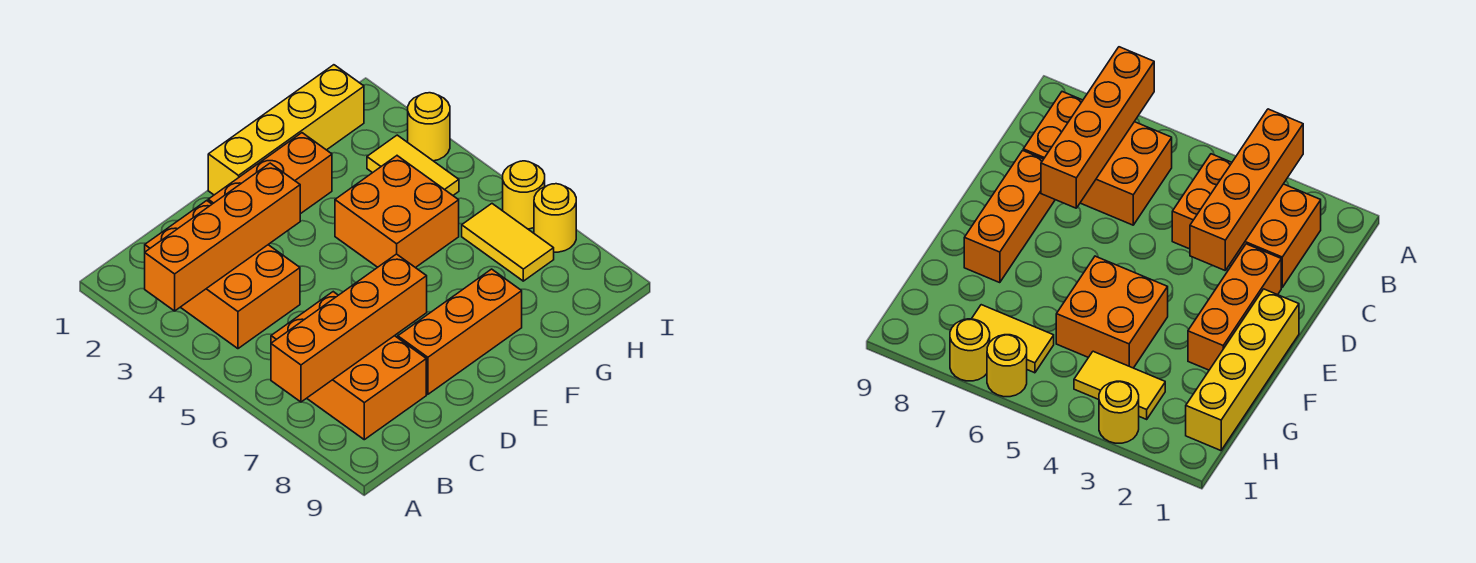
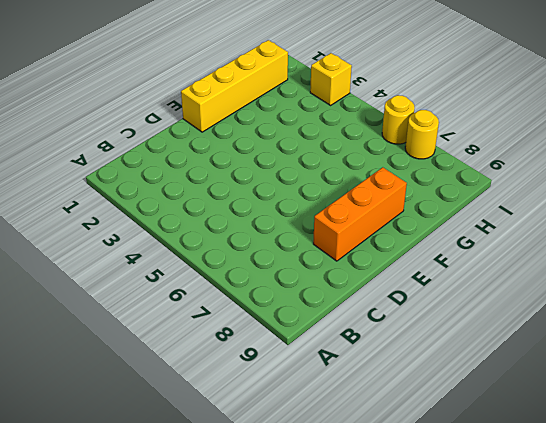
yellow brick I3 level 1 -> yellow round brick I3 level 1
none -> orange brick B2:C4 level 1
none -> orange brick B6:C8 level 1
none -> orange brick D2:F2 level 1

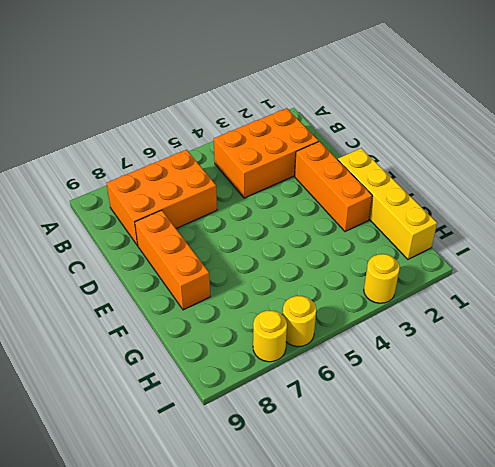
none -> orange brick F4:G5 level 1
none -> yellow tile H3:H4 level 1
none -> yellow tile H6:H7 level 1

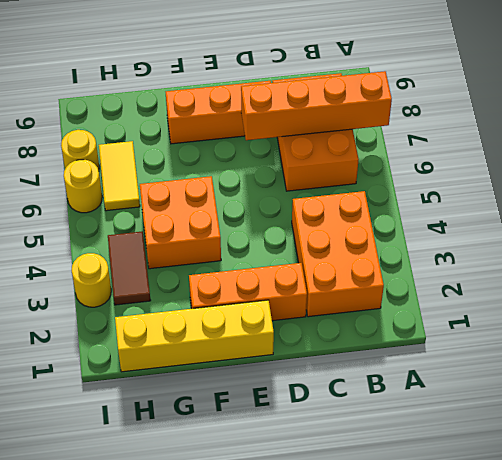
brown tile H3:H4 level 1 -> yellow tile H3:H4 level 1
none -> orange brick A3:D3 level 2

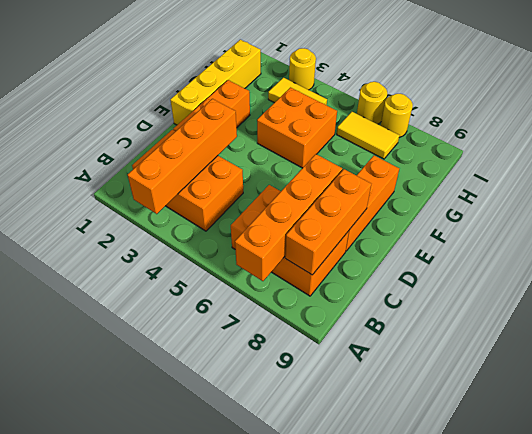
orange brick B8:D8 level 2 -> none

